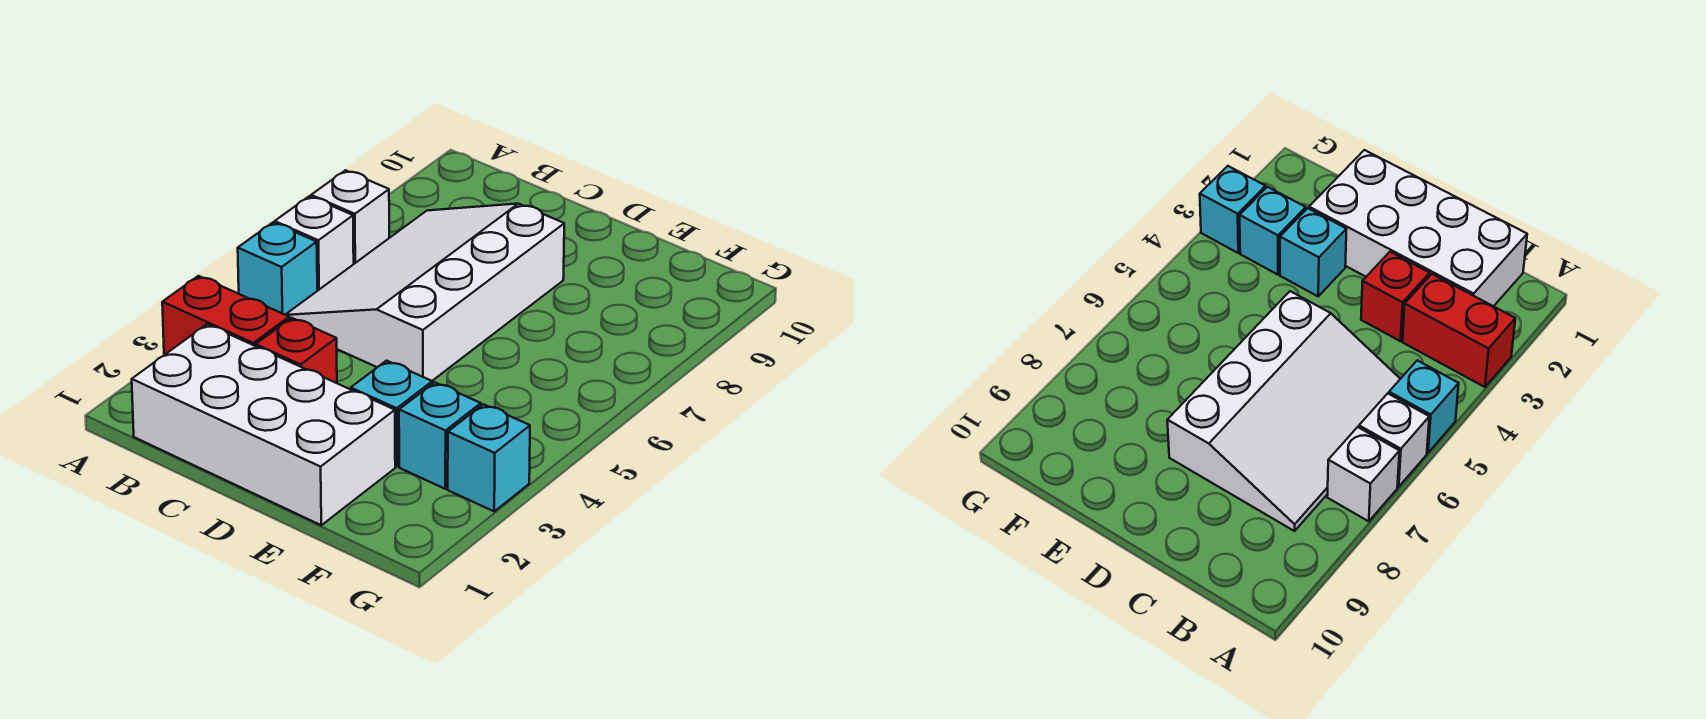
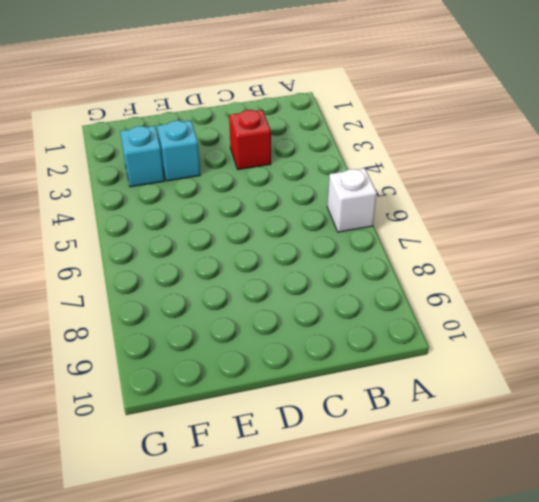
none -> red brick A3:B3 level 1
none -> cyan brick A5 level 1

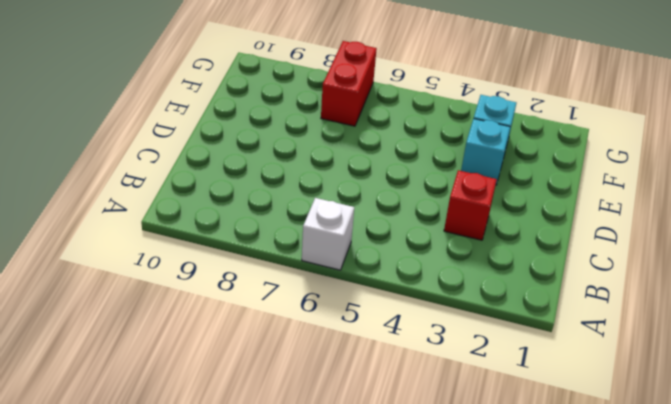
red brick F7:G7 level 1 -> red brick A3:B3 level 1
none -> cyan brick A5 level 1
none -> white brick A7 level 1

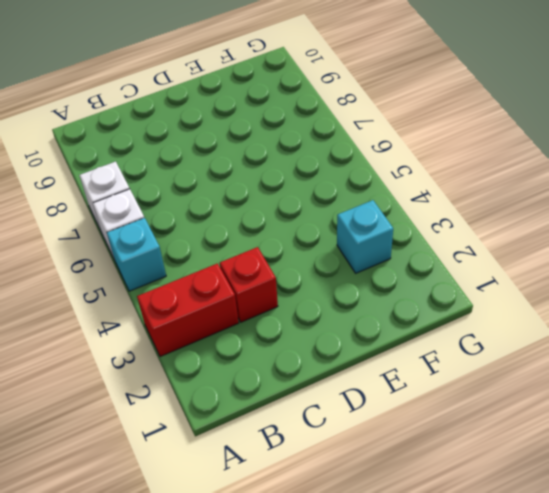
none -> white brick B1:E2 level 1
none -> white slope B5:D8 level 1 top D

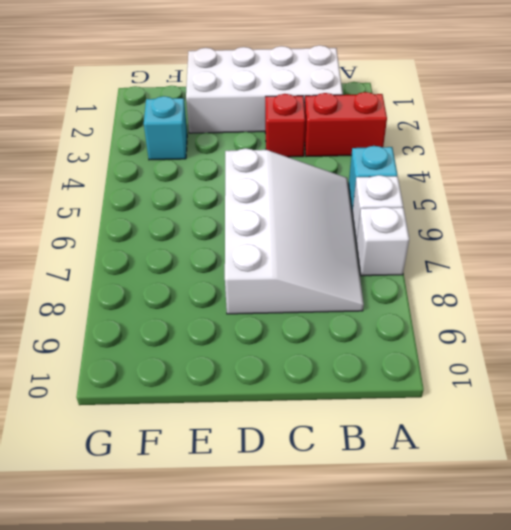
none -> cyan brick E3 level 1
none -> cyan brick G3 level 1

